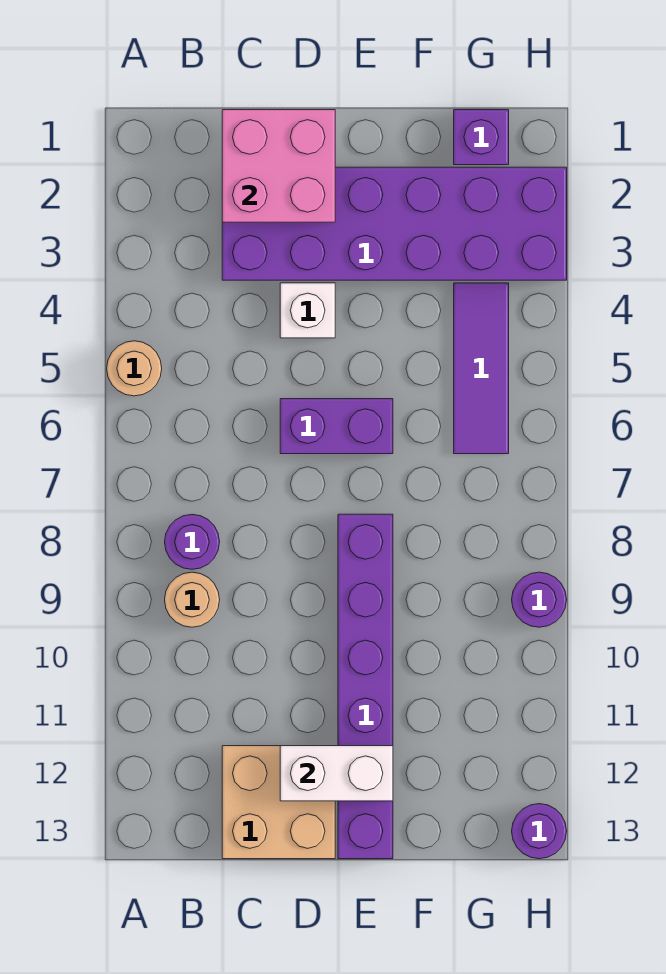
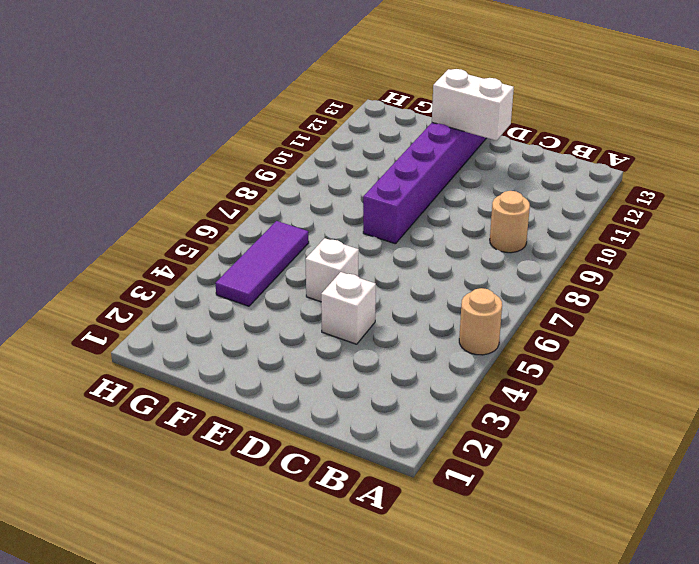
white brick E5 level 1 -> none
none -> purple round brick B8 level 1
none -> purple brick C2:H3 level 1
none -> tan brick C12:D13 level 1

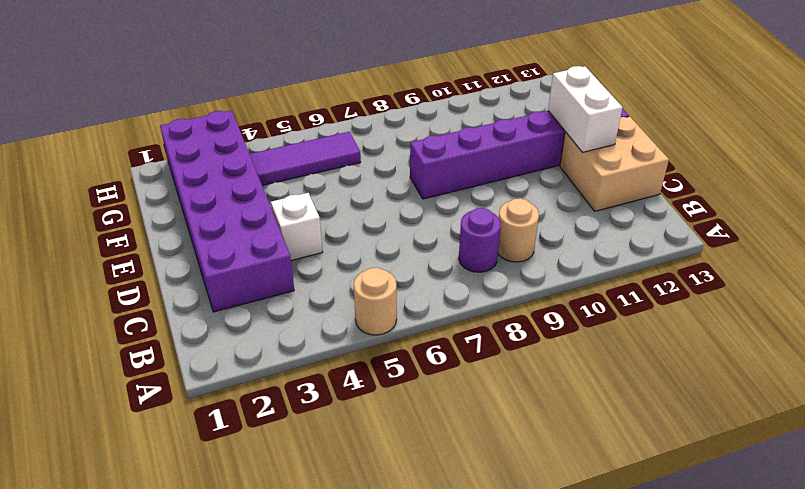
none -> purple brick D6:E6 level 1
none -> purple brick G1 level 1
none -> purple round brick H9 level 1

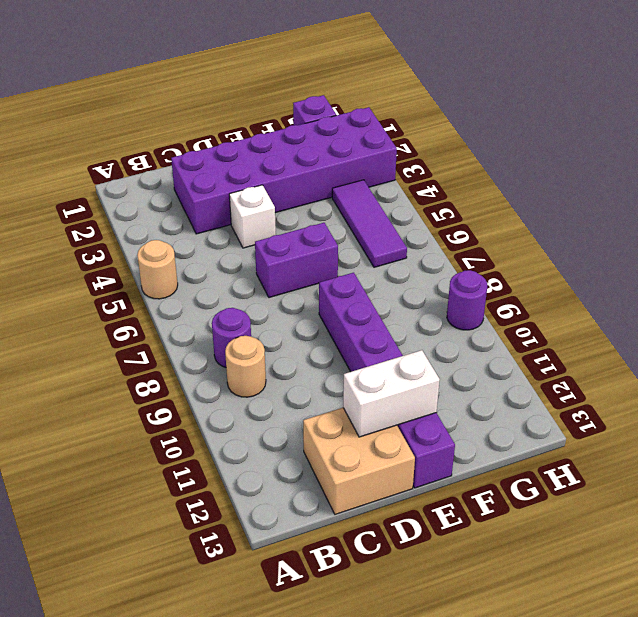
none -> purple round brick H13 level 1
none -> pink brick C1:D2 level 2

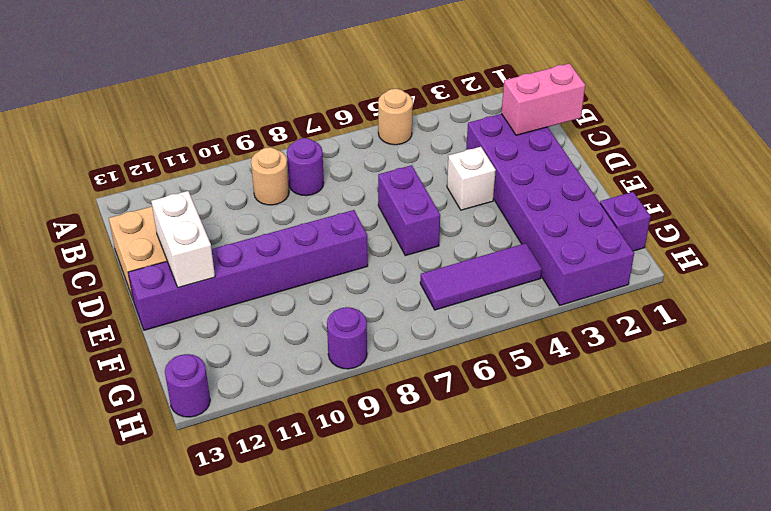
pink brick C1:C2 level 2 -> pink brick C1:D2 level 2

